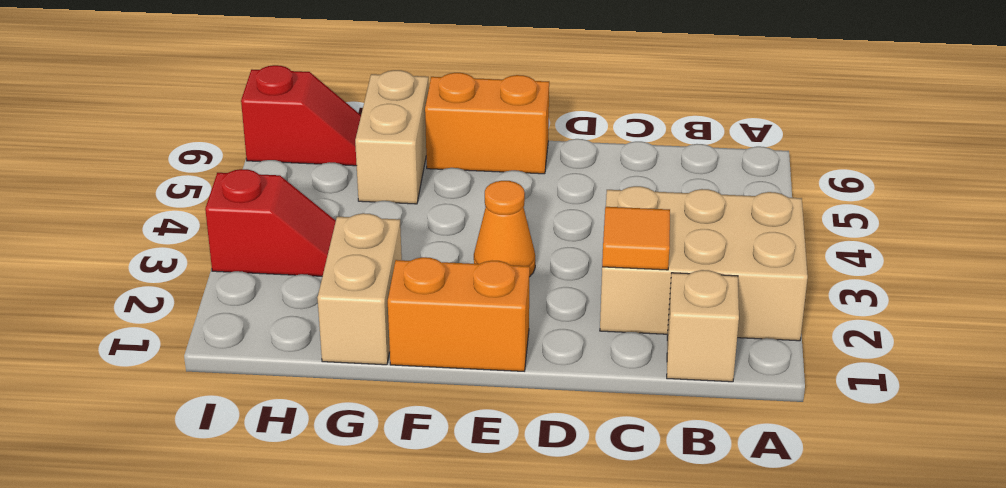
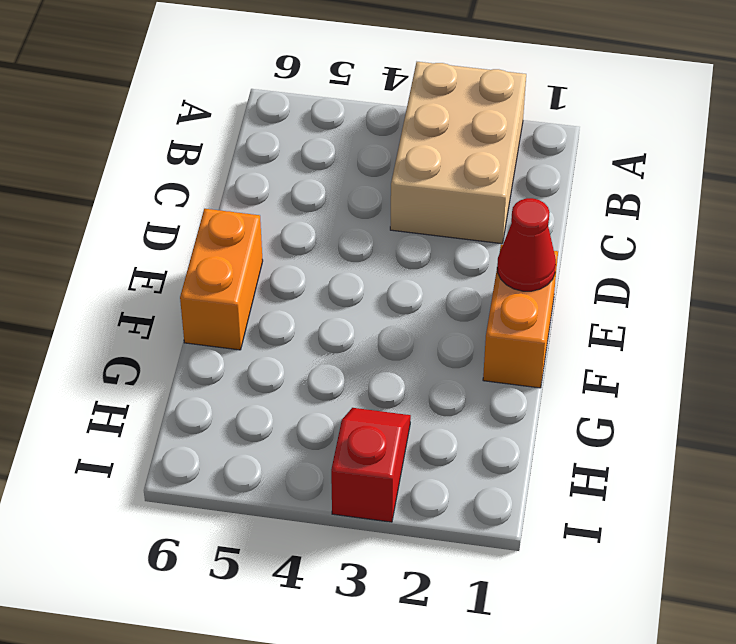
red cone E1 level 2 -> none
none -> tan brick B1 level 1
none -> orange cone E3 level 1

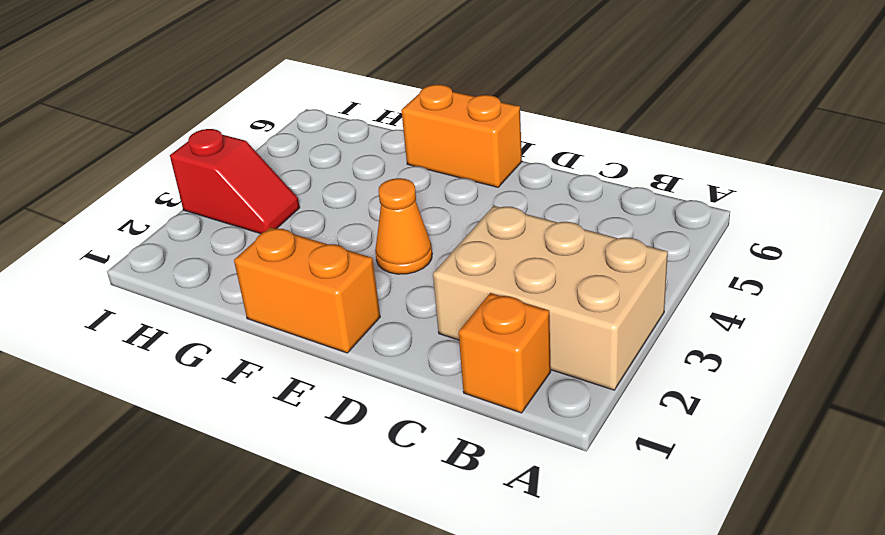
orange brick B1 level 1 -> tan brick B1 level 1
none -> tan brick G1:G2 level 1
none -> tan brick G5:G6 level 1

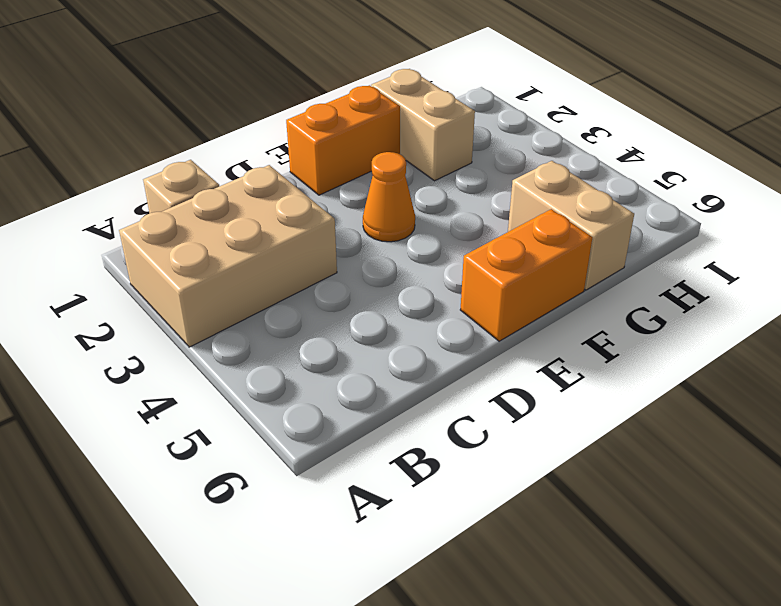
none -> red slope H3:I3 level 1 top I
none -> red slope H6:I6 level 1 top I

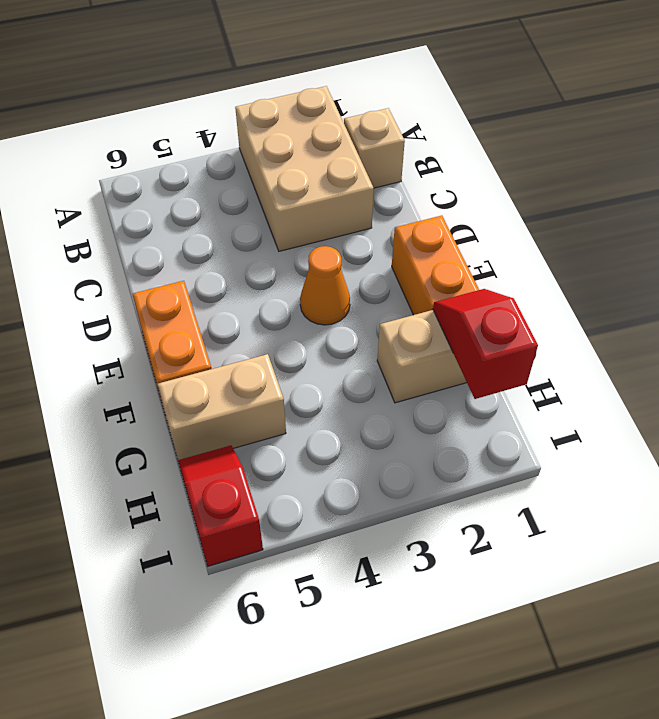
red slope G1:H1 level 2 top H -> red slope H3:I3 level 1 top I
none -> orange tile C2 level 2

